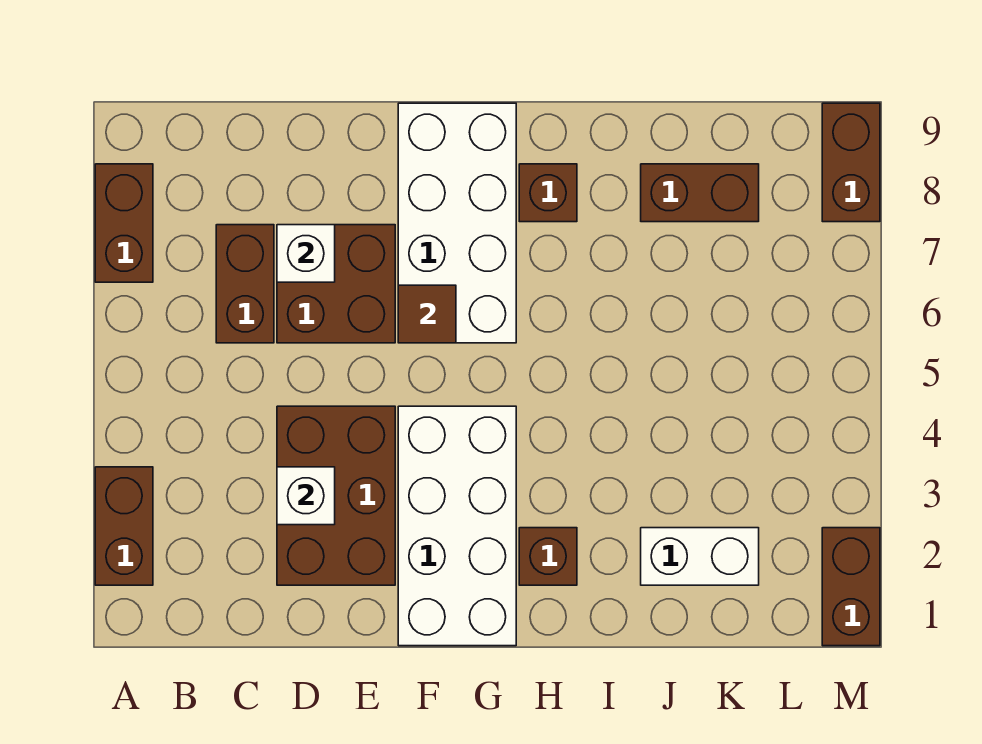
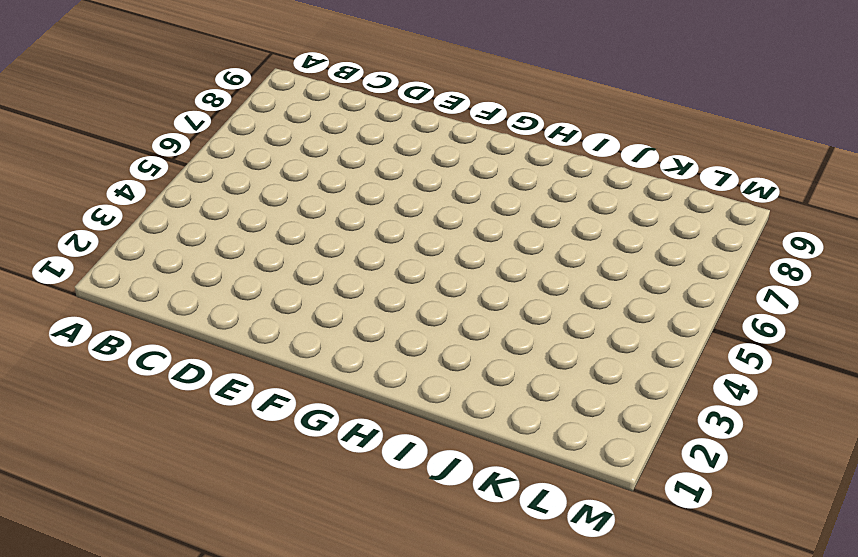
none -> brown brick A2:A3 level 1
none -> brown brick A7:A8 level 1
none -> brown brick C6:C7 level 1

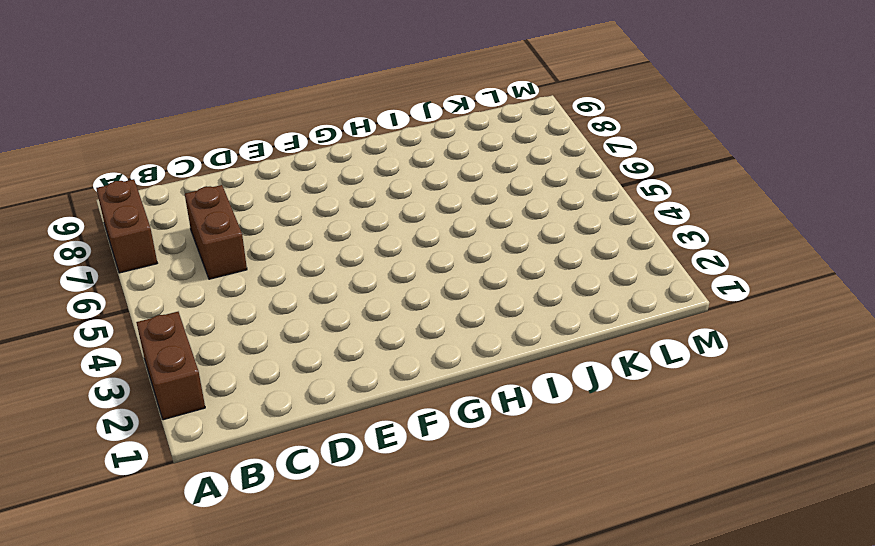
none -> brown brick D2:E4 level 1
none -> brown brick D6:E7 level 1
none -> white brick F1:G4 level 1

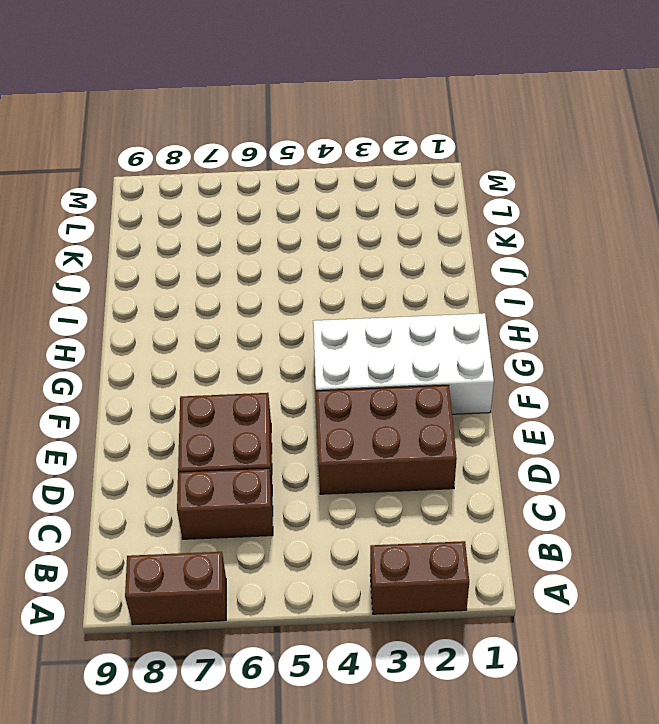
none -> white brick F6:G9 level 1
none -> brown brick H2 level 1
none -> brown brick H8 level 1

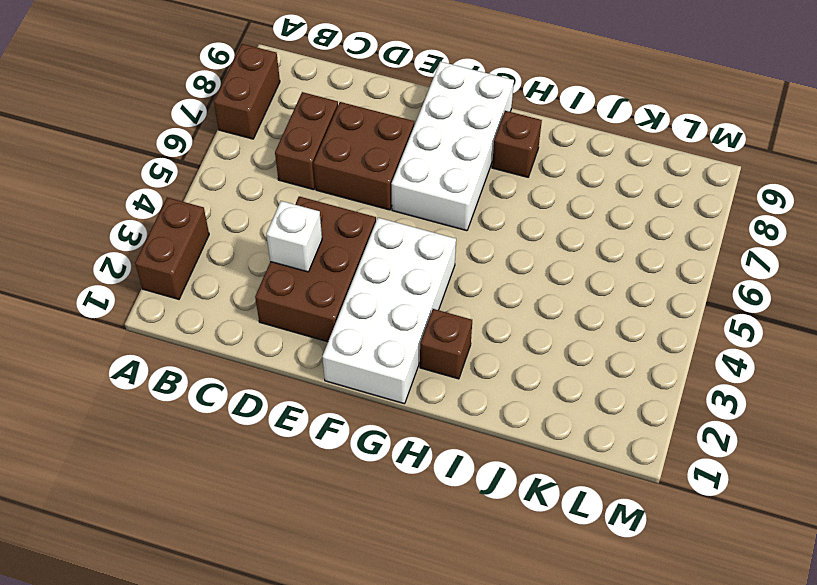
none -> white brick J2:K2 level 1
none -> brown brick J8:K8 level 1
none -> brown brick M1:M2 level 1

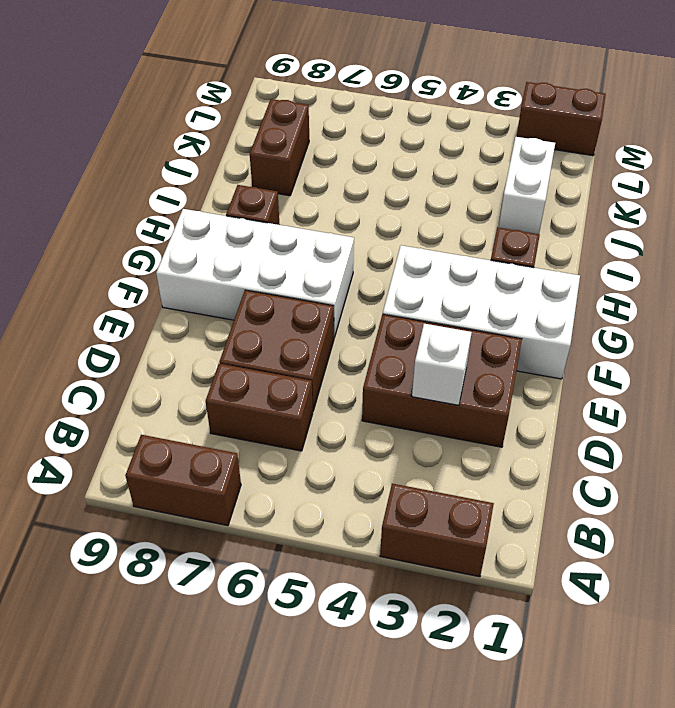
none -> brown brick M8:M9 level 1
none -> white brick D7 level 2
none -> brown tile F6 level 2

